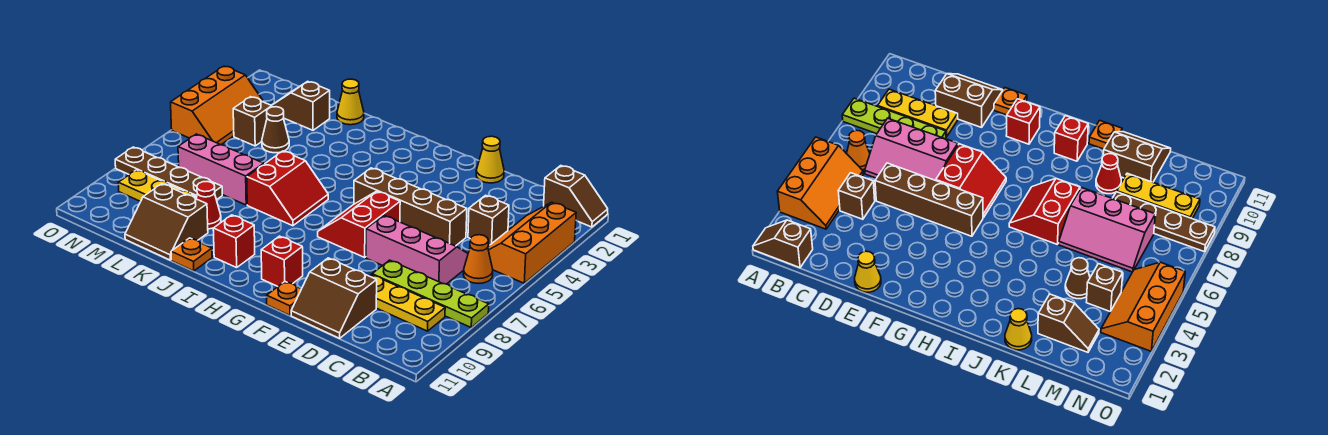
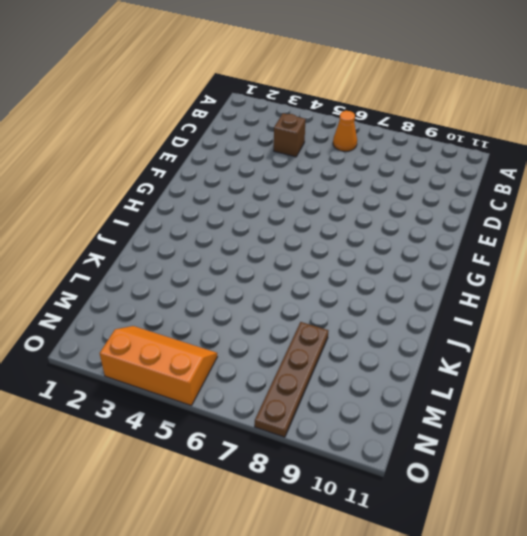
none -> brown slope A1:B1 level 1 top B
none -> orange slope A3:B5 level 1 top A
none -> lime plate A8:D8 level 1

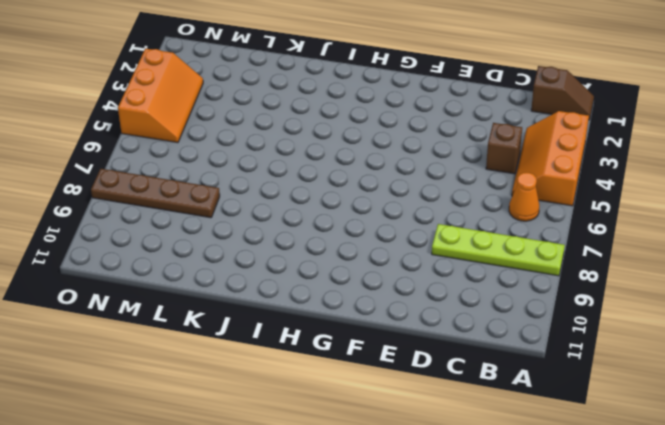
none -> yellow plate B9:D9 level 1
none -> pink slope C6:E7 level 1 top 7
none -> brown brick D5:G5 level 1

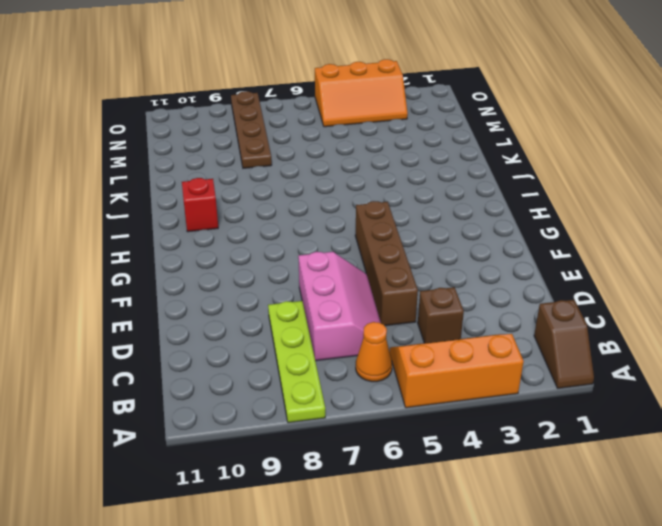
none -> yellow plate B9:D9 level 1
none -> brown slope D10:E11 level 1 top 10
none -> yellow cone E1 level 1

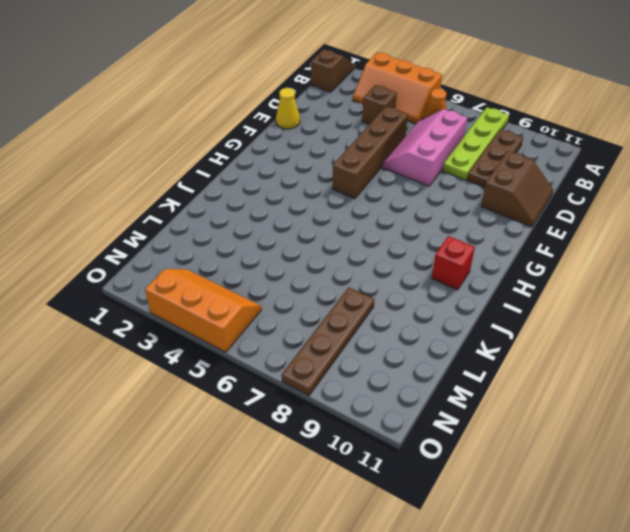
brown plate B9:D9 level 1 -> yellow plate B9:D9 level 1
none -> red slope F6:G7 level 1 top F
none -> orange plate F11 level 1
none -> red brick G10 level 1

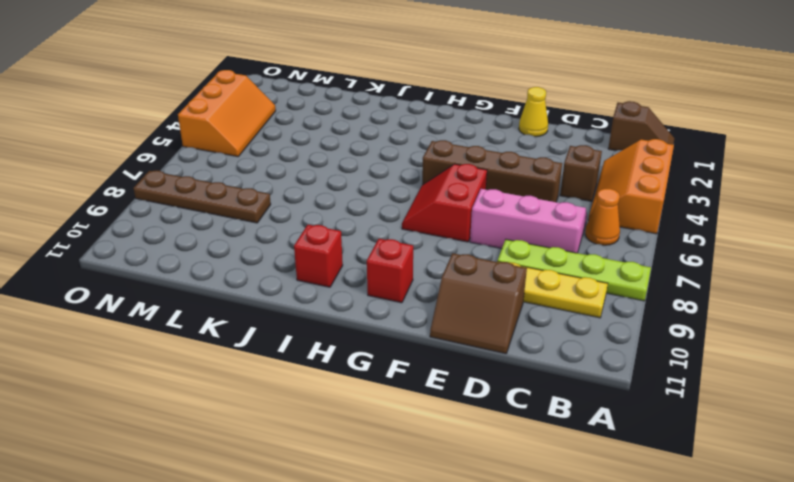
none -> orange plate F11 level 1
none -> red slope I6:J7 level 1 top J
none -> orange plate J11 level 1

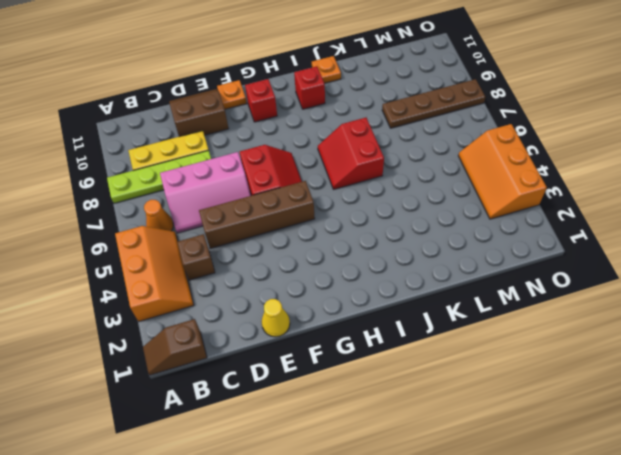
none -> yellow cone K1 level 1
none -> pink slope K6:M7 level 1 top 7
none -> red cone K9 level 1

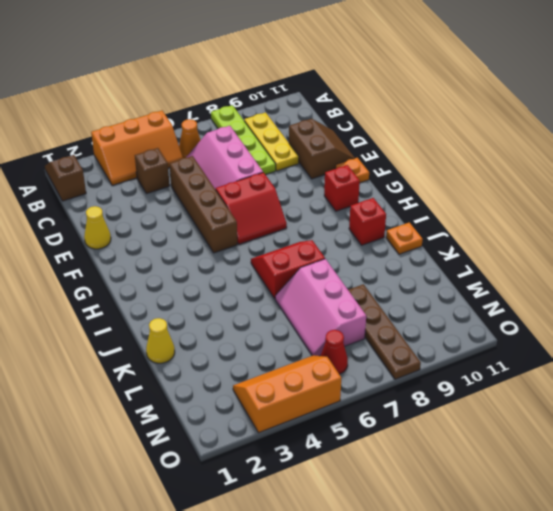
red cone N6 level 1 -> red cone K9 level 1
none -> brown slope K10:L11 level 1 top 10
none -> brown slope L2:M2 level 1 top L
none -> brown cone L4 level 1

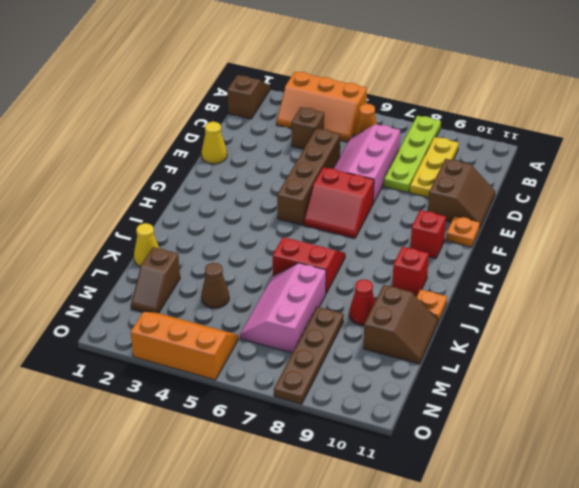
none -> yellow plate L9:N9 level 1
none -> brown brick M4 level 1

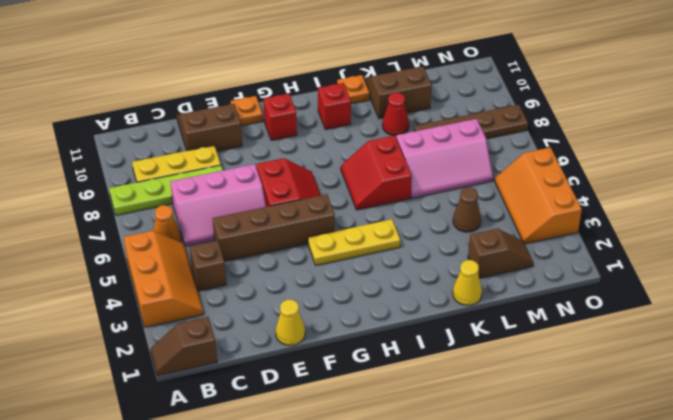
yellow plate G4:I4 level 1 -> yellow plate L9:N9 level 1
none -> brown brick M4 level 1

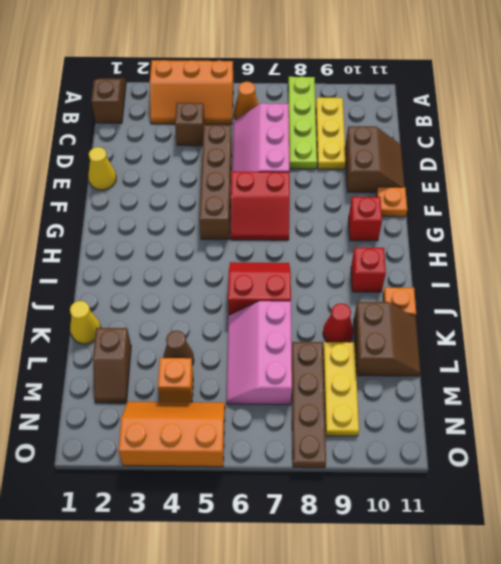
orange brick M4 level 1 -> brown brick M4 level 1

